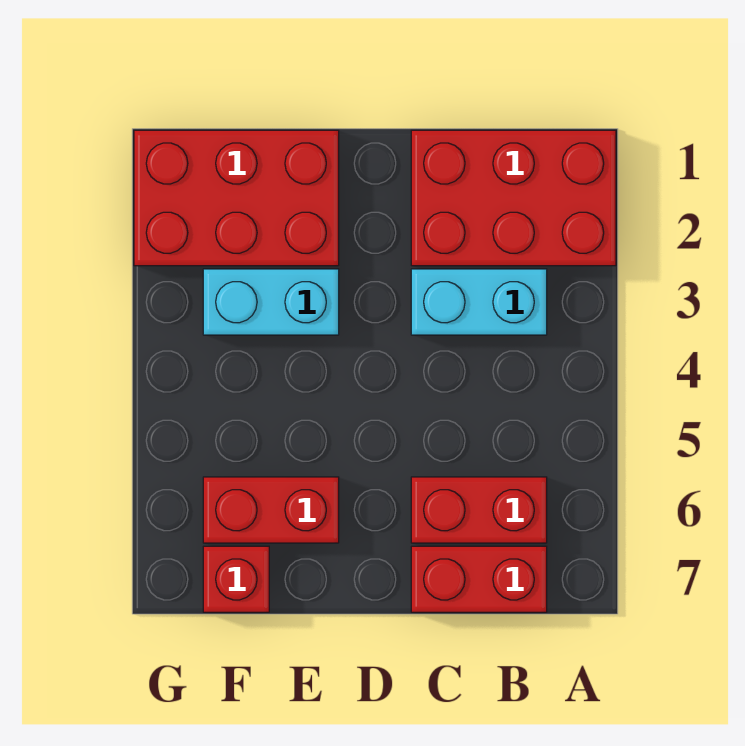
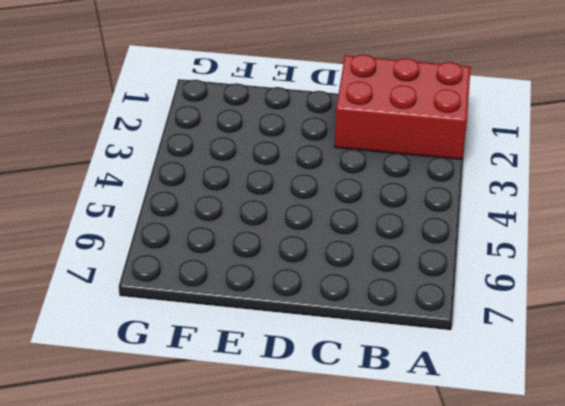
none -> cyan brick B3:C3 level 1
none -> red brick B6:C6 level 1

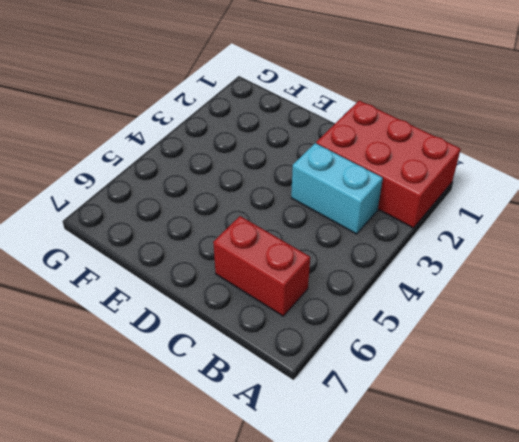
none -> red brick B7:C7 level 1
none -> red brick E1:G2 level 1

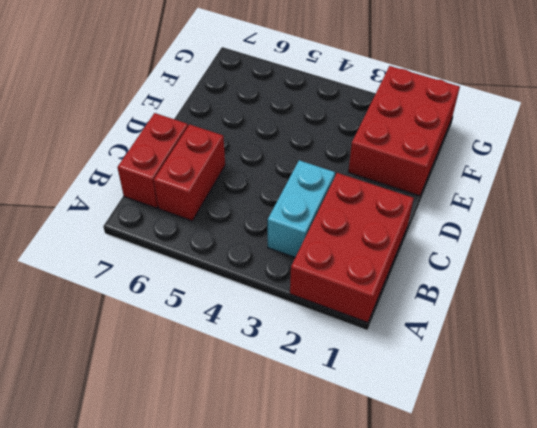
none -> cyan brick E3:F3 level 1
none -> red brick E6:F6 level 1

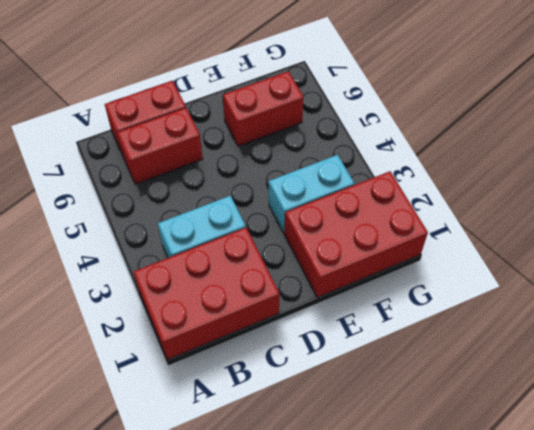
none -> red brick F7 level 1

